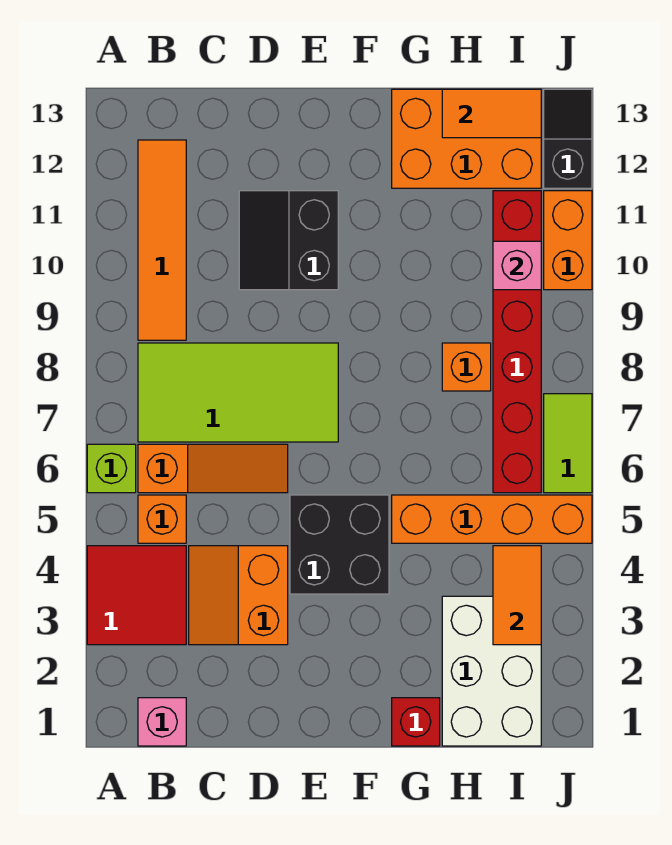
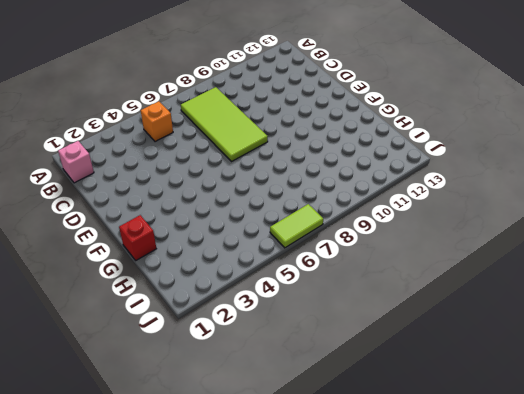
none -> red tile A3:B4 level 1
none -> lime brick A6 level 1
none -> orange slope B6:D6 level 1 top B

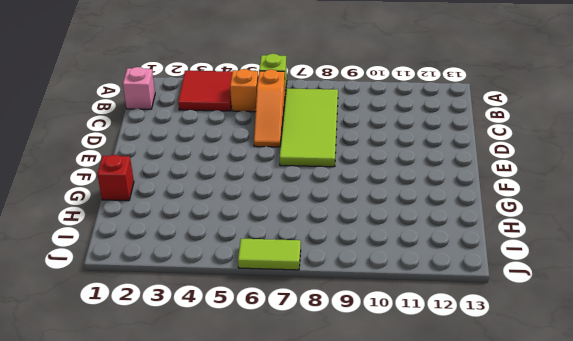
none -> orange tile B9:B12 level 1
none -> orange slope C3:D4 level 1 top D
none -> black slope D10:E11 level 1 top E

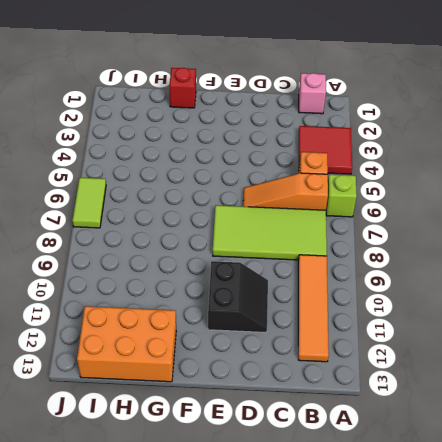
none -> orange slope C3:D4 level 1 top D
none -> black brick E4:F5 level 1
none -> orange brick G5:J5 level 1

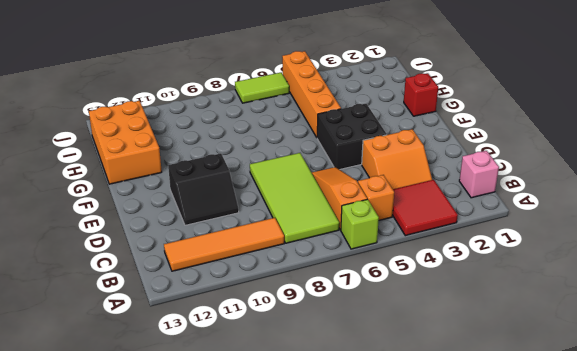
none -> white brick H1:I3 level 1
none -> orange brick H8 level 1
none -> red brick I6:I11 level 1

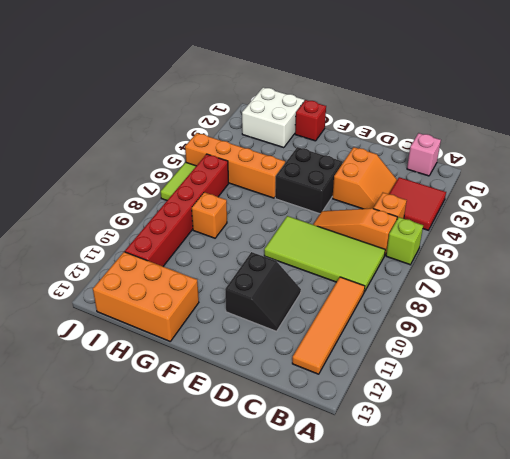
white brick H1:I2 level 1 -> white brick H1:I3 level 1
none -> orange brick J10:J11 level 1
none -> black slope J12:J13 level 1 top 12
none -> orange tile H13:I13 level 2

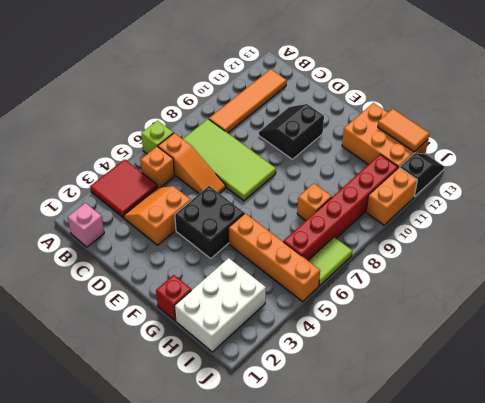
none -> orange tile I3:I4 level 2
none -> pink brick I10 level 2

